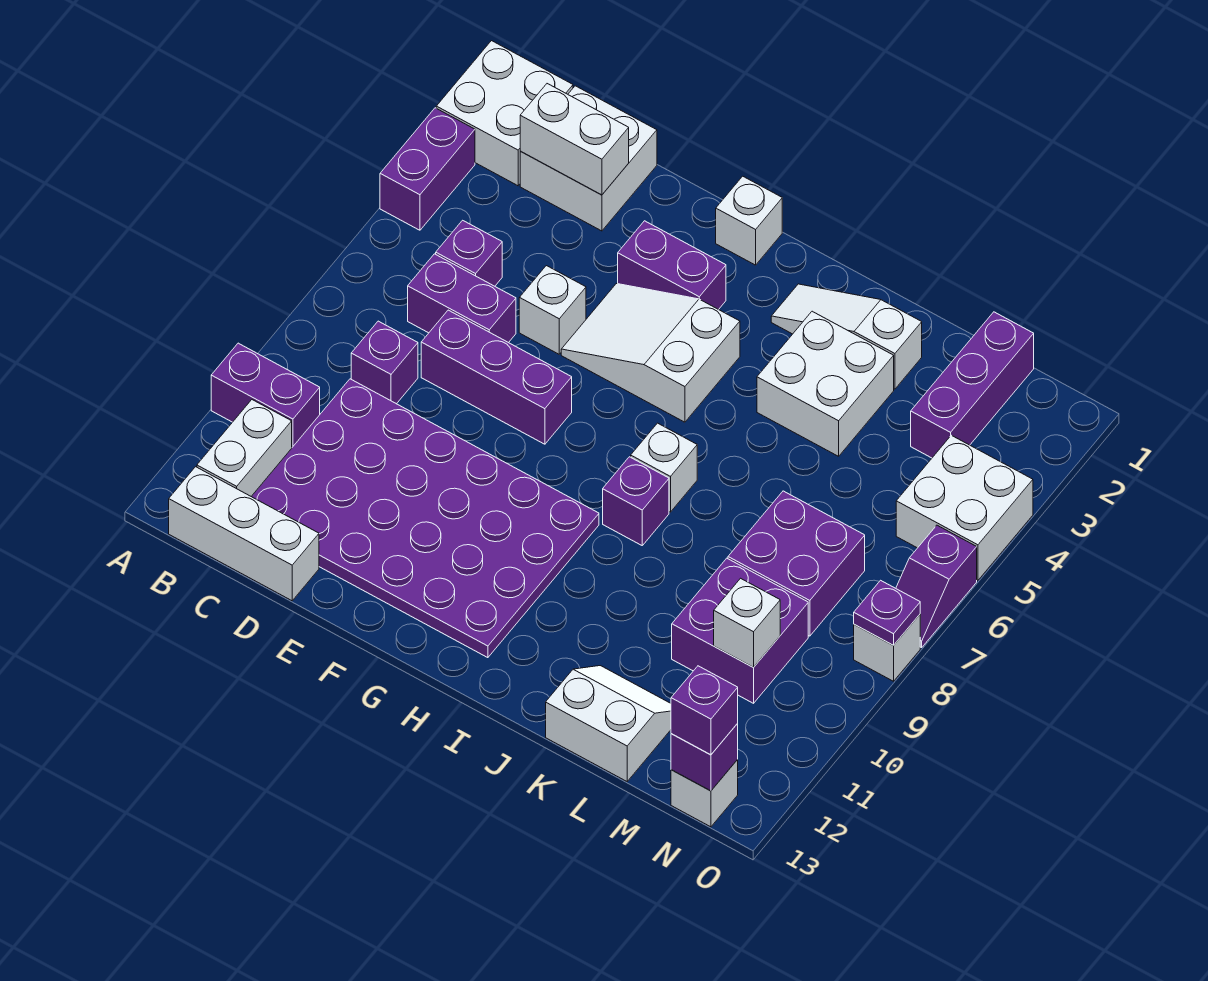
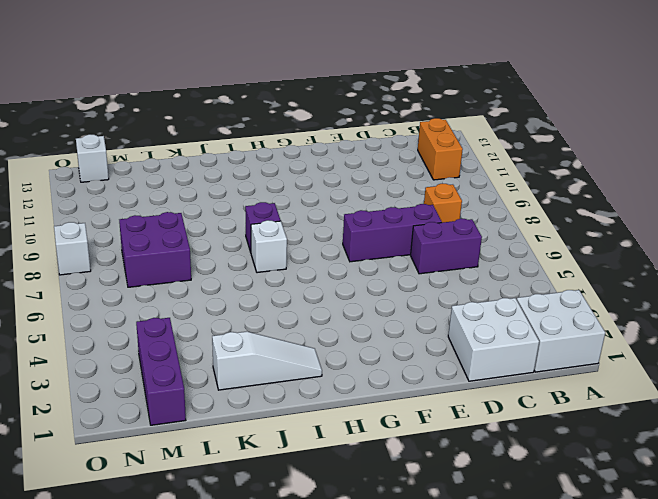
orange brick B11:B12 level 1 -> white brick B11:B12 level 1
orange brick C8 level 1 -> purple brick C8 level 1
none -> purple brick A3:A4 level 1
none -> purple brick A10:B10 level 1
none -> white brick B13:D13 level 1
none -> purple brick C5 level 1

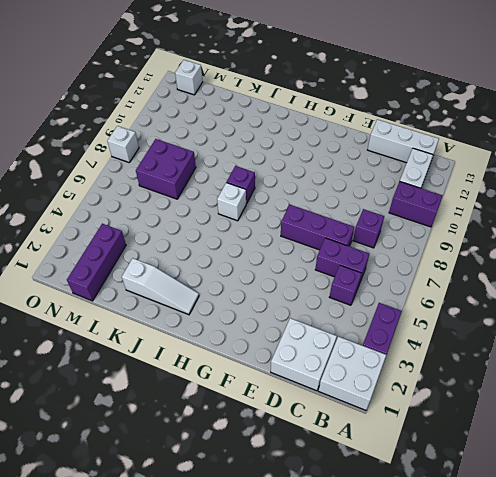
none -> purple plate C9:H12 level 1
none -> white brick E5 level 1
none -> purple brick F3:G3 level 1
none -> white slope F4:H5 level 1 top H

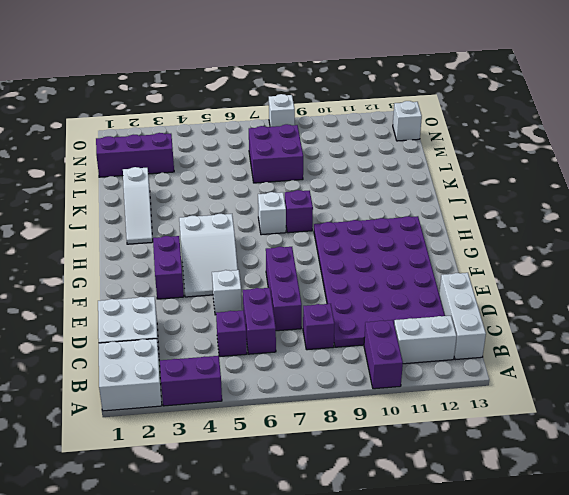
none -> white brick G1 level 1
none -> white brick J3:K4 level 1
none -> white slope K12:L13 level 1 top 13
none -> purple brick L9:M10 level 1

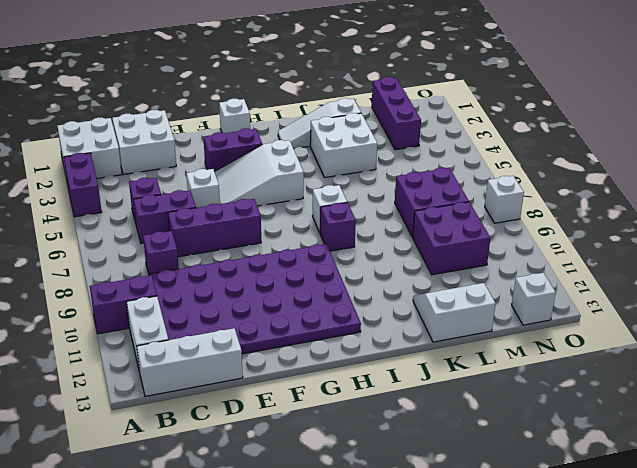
none -> white brick N4:O5 level 1
none -> purple slope O6:O7 level 1 top 6
none -> white brick C2:D2 level 2
none -> white brick M10 level 2

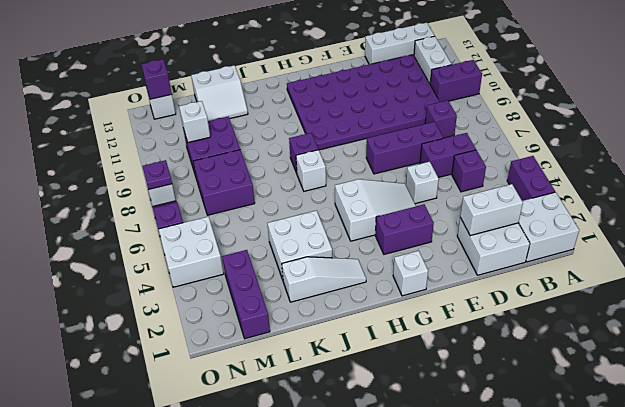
none -> purple brick N13 level 3

